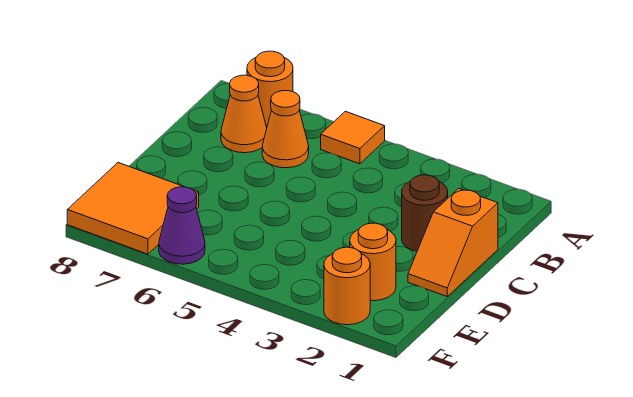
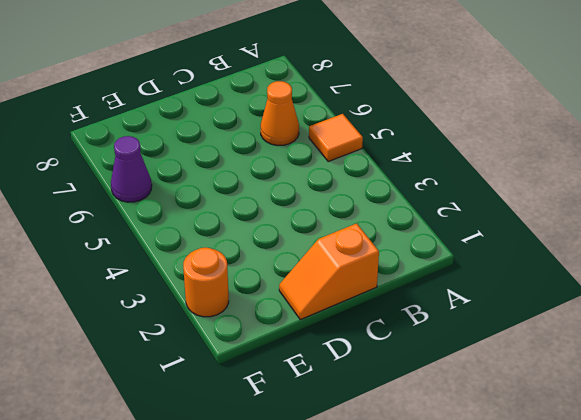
none -> orange round brick A7 level 1
none -> orange cone B7 level 1

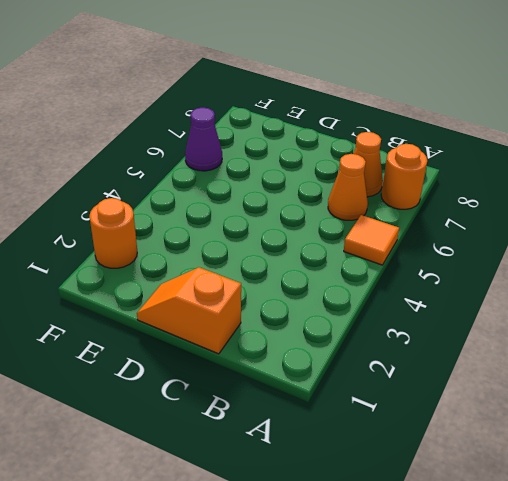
none -> brown round brick C2 level 1
none -> orange round brick E2 level 1

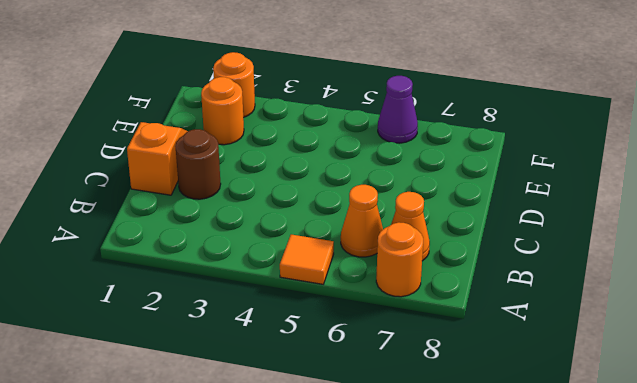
none -> orange tile E7:F8 level 1

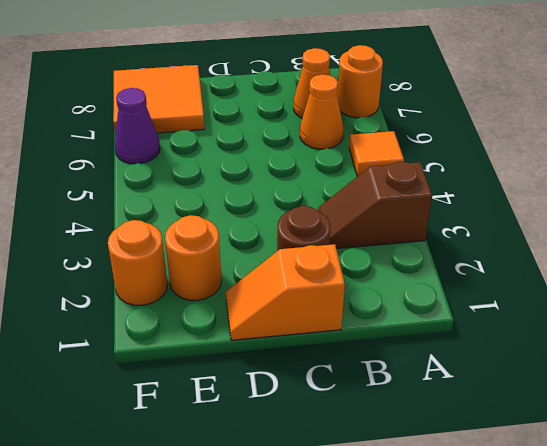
brown slope A3:B3 level 1 top A -> none

